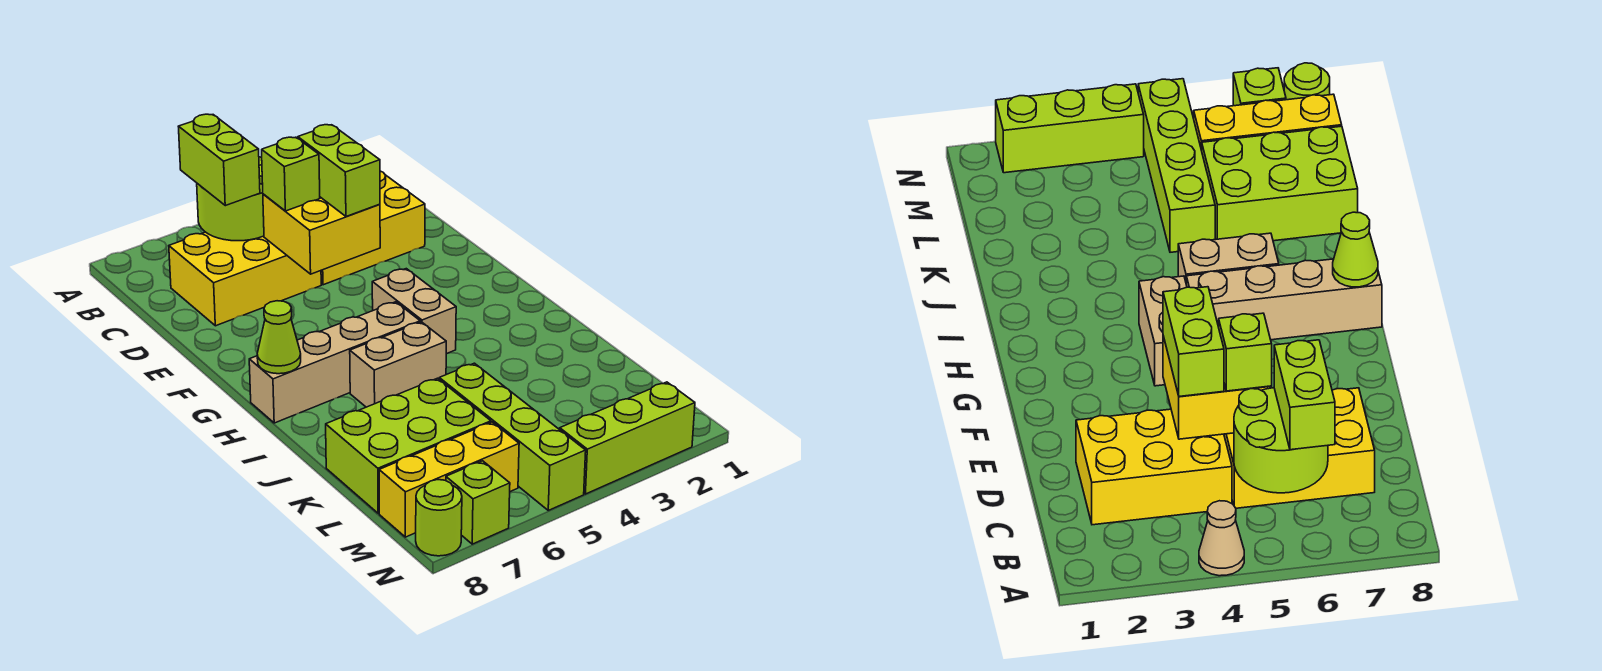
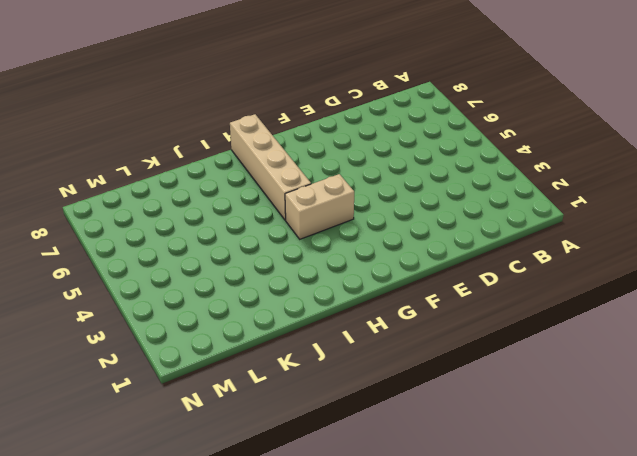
none -> tan cone A4 level 1
none -> yellow brick C2:D4 level 1
none -> yellow brick C5:D7 level 1

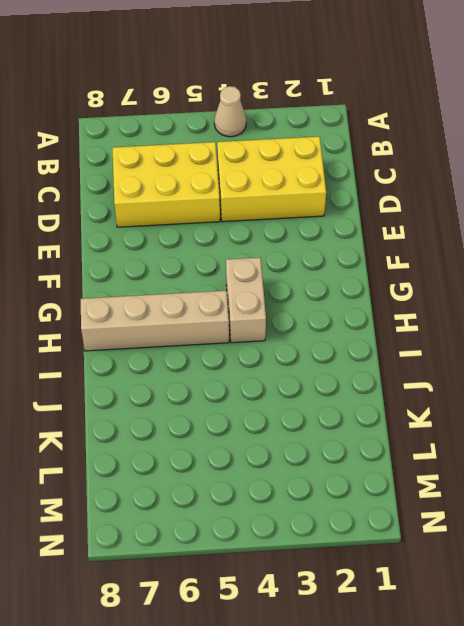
none -> tan brick I5:I6 level 1
none -> lime brick K5:N5 level 1
none -> lime brick K6:L8 level 1

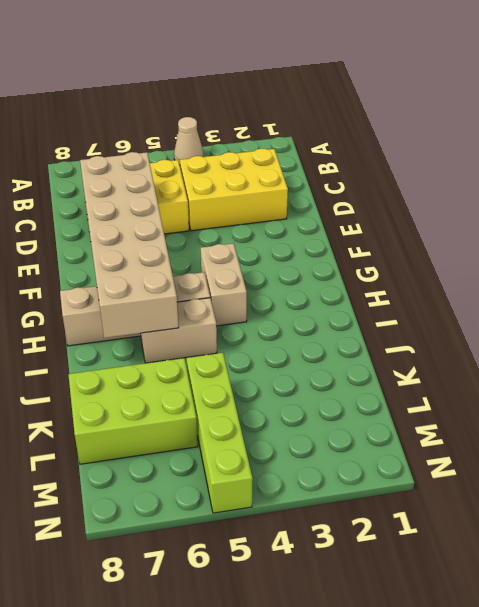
tan brick D6:I7 level 2 -> none
none -> yellow brick M6:M8 level 1
none -> lime brick N2:N4 level 1
none -> lime brick N7 level 1

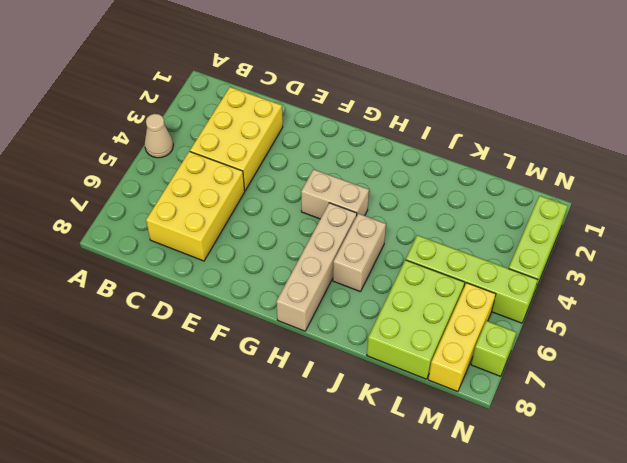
none -> lime round brick N8 level 1
none -> lime round brick B5:C6 level 2
none -> yellow brick D4:E5 level 2

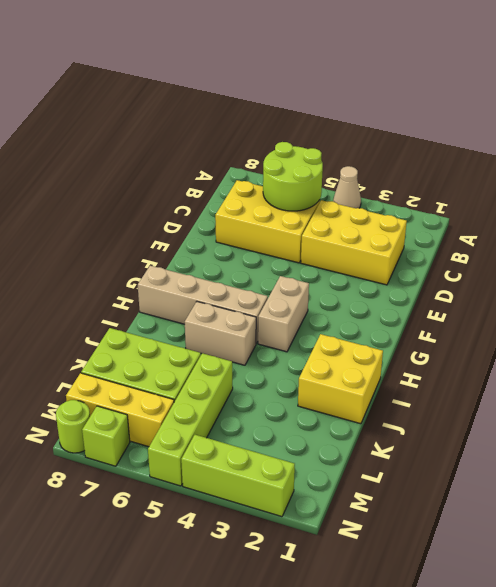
yellow brick I1:J2 level 1 -> yellow brick D4:E5 level 2
none -> lime cone H8 level 2
none -> lime brick B6:C6 level 3
none -> lime brick D4:E4 level 3

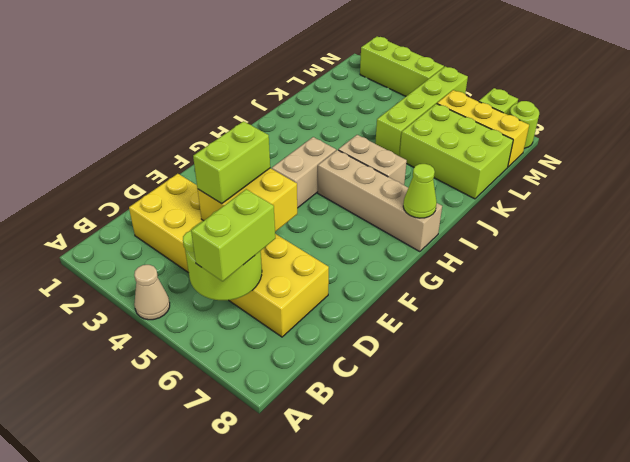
none -> lime brick D5 level 3

